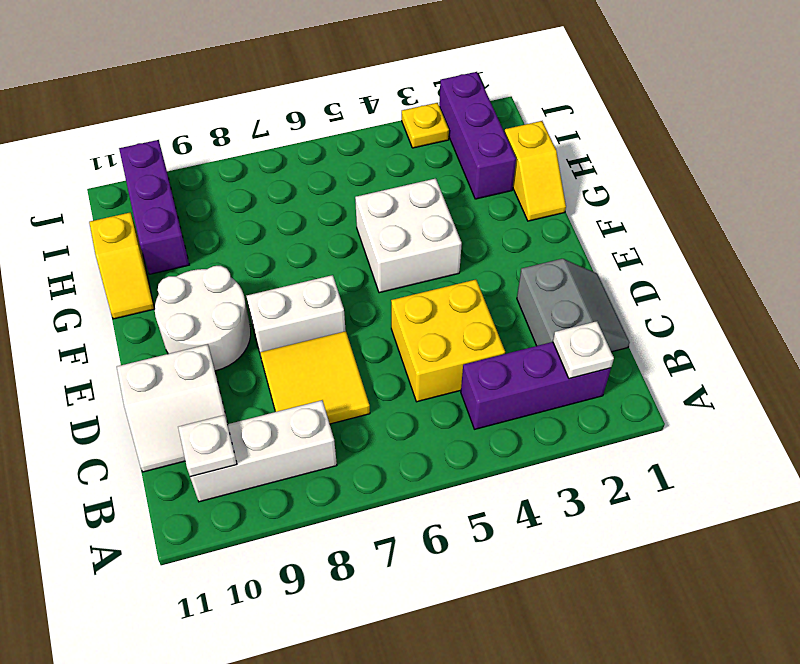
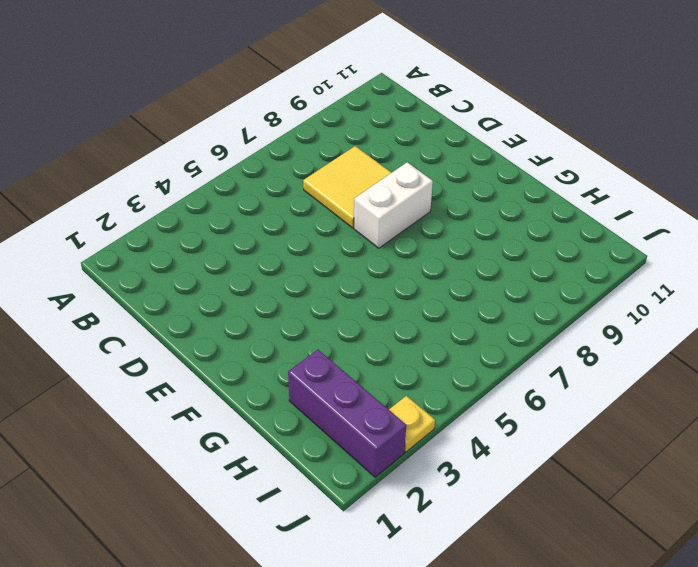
none -> purple brick B2:B4 level 1
none -> white brick B8:B10 level 1
none -> grey slope C1:D2 level 1 top 2

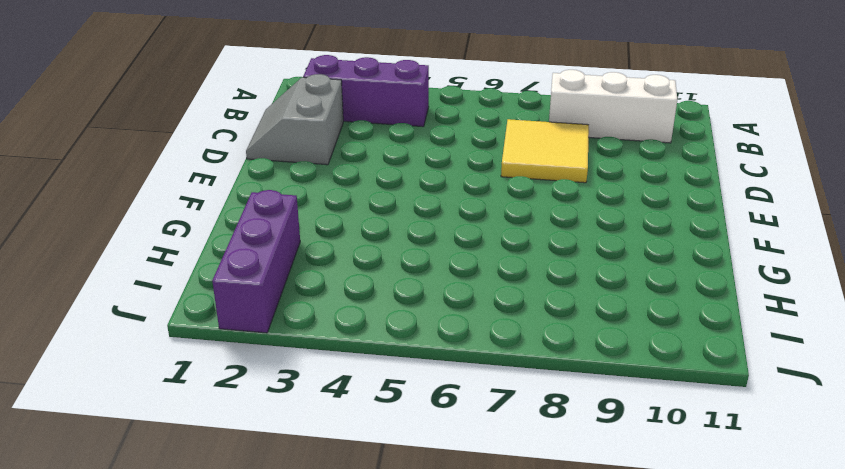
none -> yellow brick C4:D5 level 1
none -> white slope C10:D11 level 1 top D
none -> white brick E7:E8 level 1

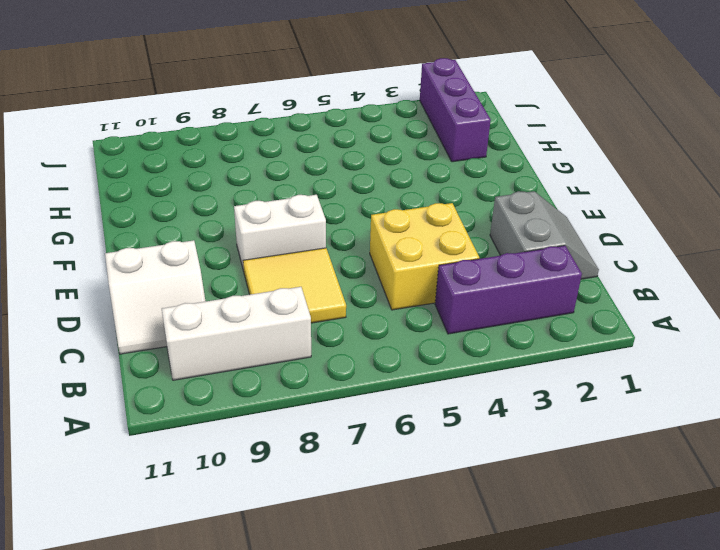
none -> white round brick E9:F10 level 1
none -> white brick F4:G5 level 1
none -> yellow slope G1:H1 level 1 top H

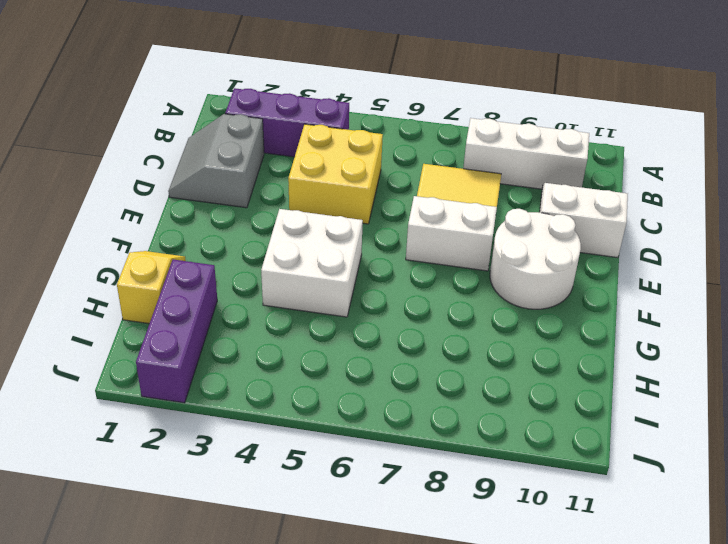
none -> yellow slope G11:H11 level 1 top H
none -> purple brick H10:J10 level 1
none -> yellow plate J3 level 1

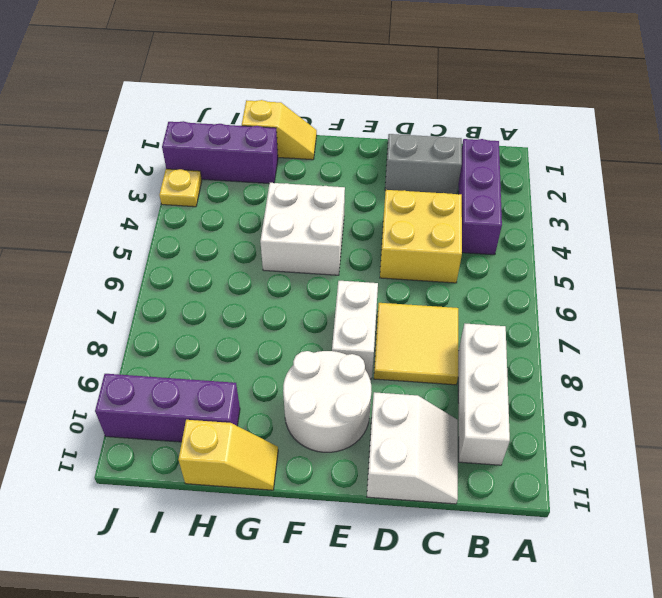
none -> white plate B2 level 2
none -> white plate B10 level 2

